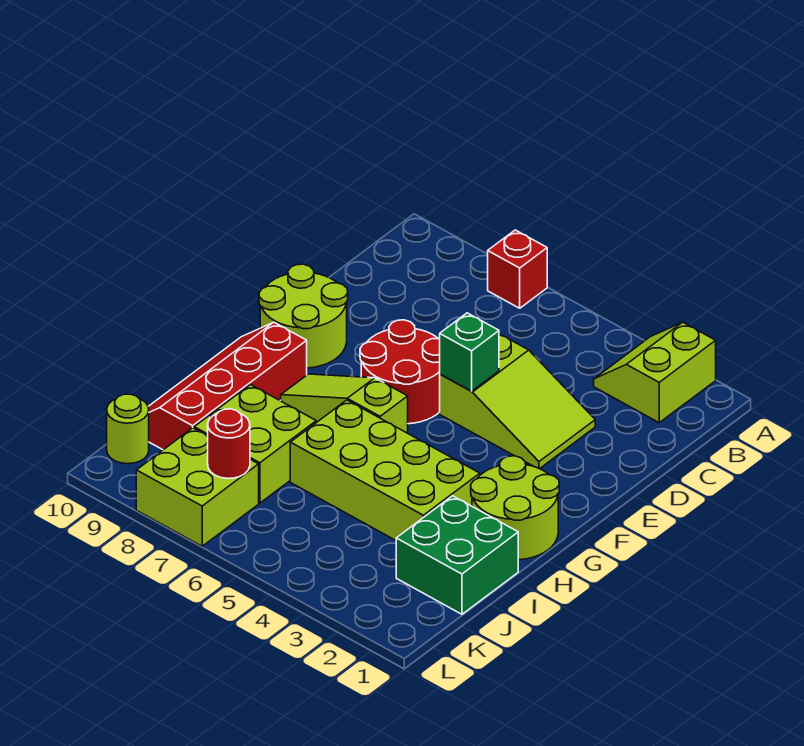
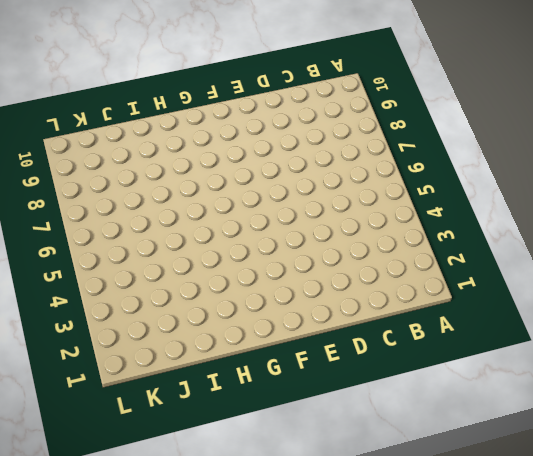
none -> lime slope A2:B3 level 1 top 2
none -> red brick A7 level 1
none -> lime slope D3:E5 level 1 top 5

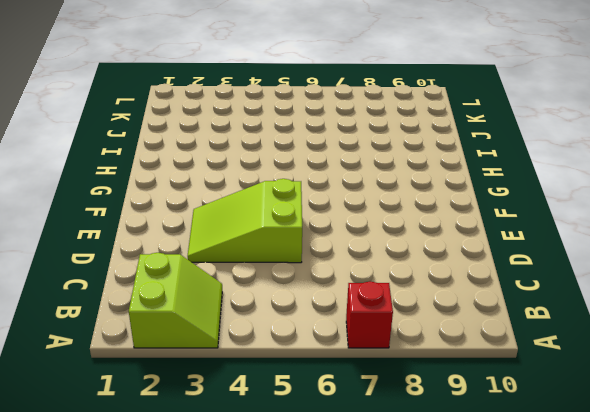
none -> red round brick E6:F7 level 1
none -> lime round brick E9:F10 level 1
none -> lime round brick G1:H2 level 1

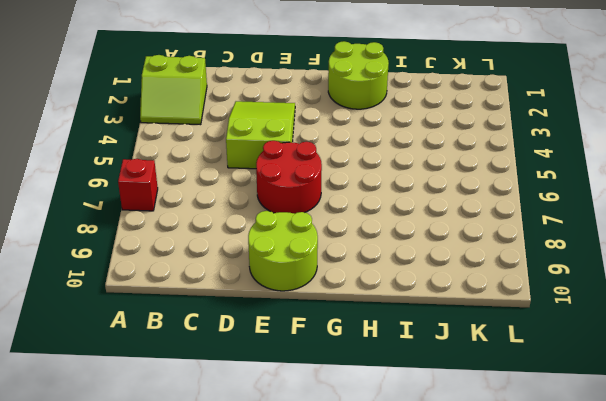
none -> lime slope G6:G8 level 1 top 6
none -> red slope G9:J10 level 1 top 9
none -> lime brick H3:I6 level 1

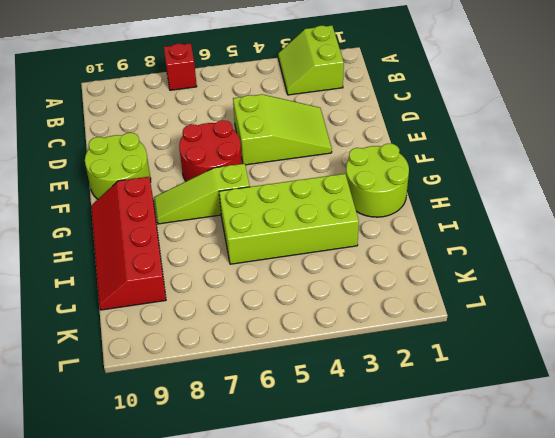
none -> green brick I1:J2 level 1
none -> lime brick I7:J8 level 1
none -> lime brick K7:L8 level 1

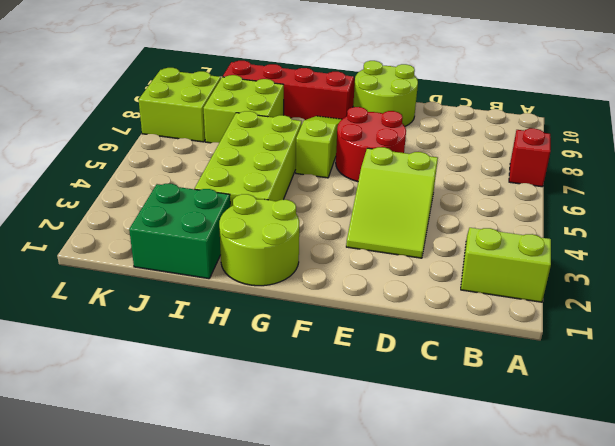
none -> lime round brick K10 level 1
none -> green brick E5 level 2
none -> red round brick K7 level 2

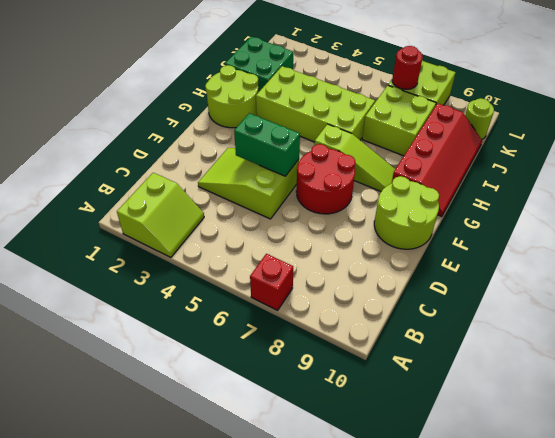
green brick E4:E5 level 2 -> green brick E5 level 2

